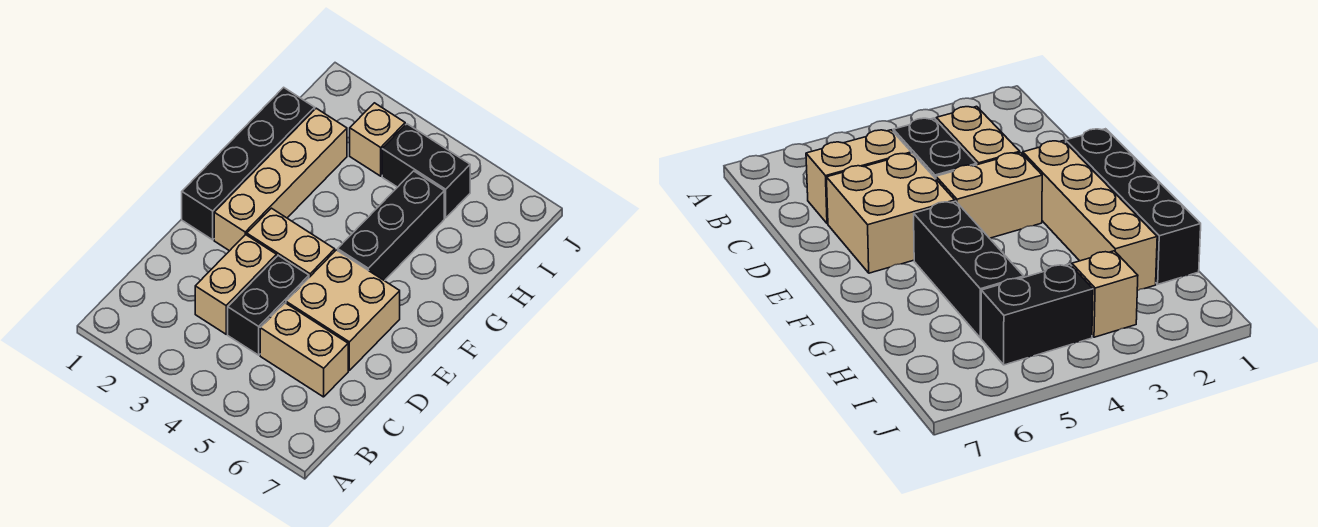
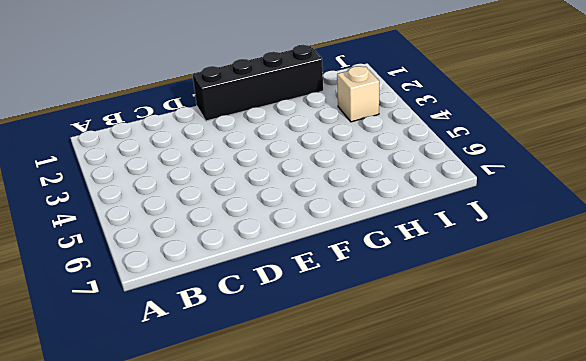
none -> tan brick C3:D3 level 1
none -> black brick C4:D4 level 1

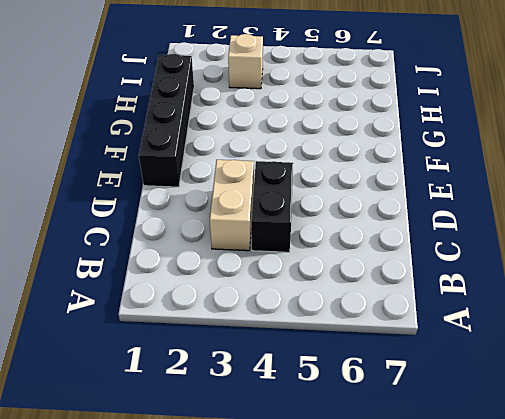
none -> tan brick C5:C6 level 1
none -> tan brick D5:E6 level 1

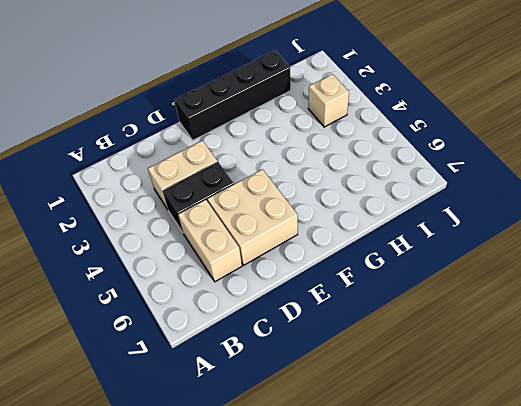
none -> tan brick E2:H2 level 1
none -> tan brick E3:E4 level 1

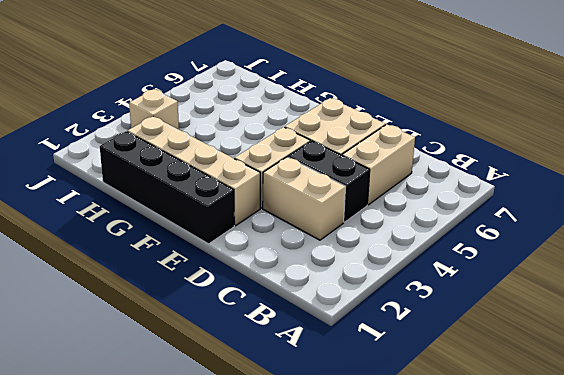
none -> black brick F5:H5 level 1
none -> black brick I4:I5 level 1

